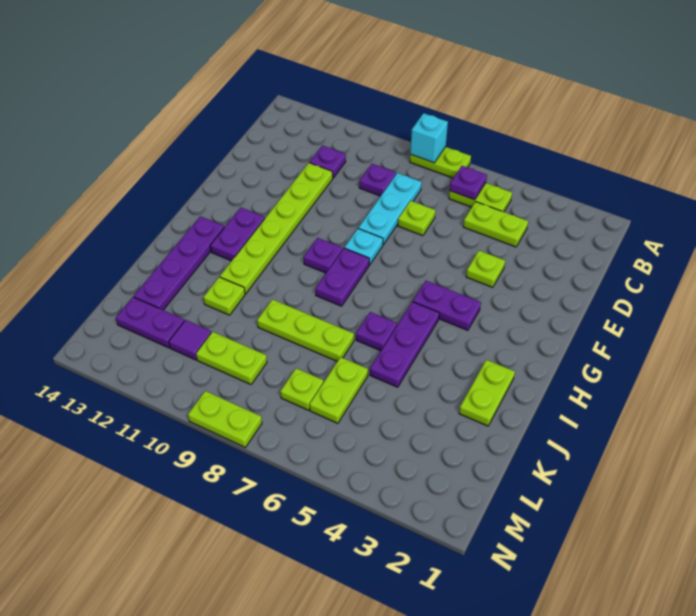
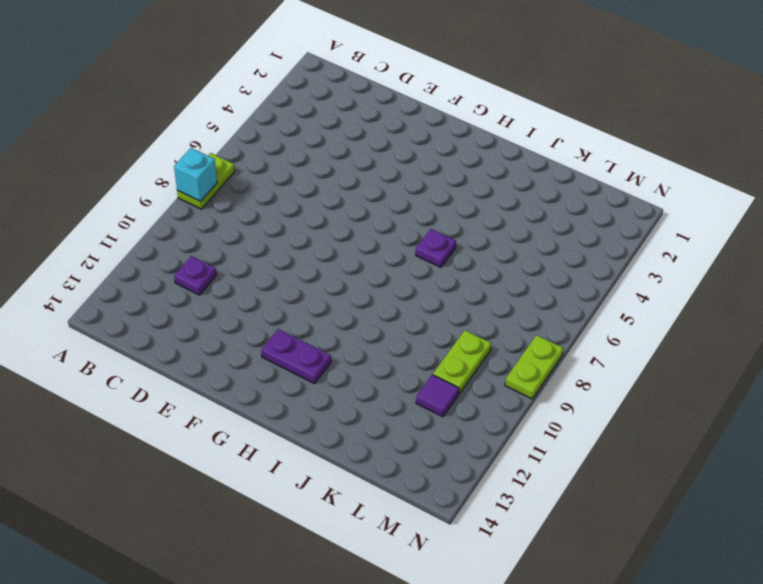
none -> lime plate B5:B6 level 1
none -> lime plate C4:C5 level 1
none -> cyan plate C8:E8 level 1

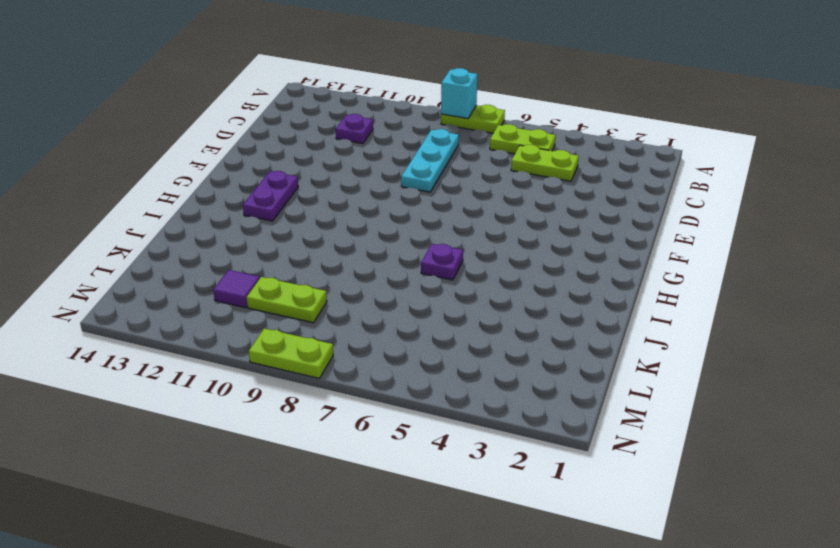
none -> purple plate C9 level 1
none -> lime plate D7 level 1
none -> lime plate D11:I11 level 1

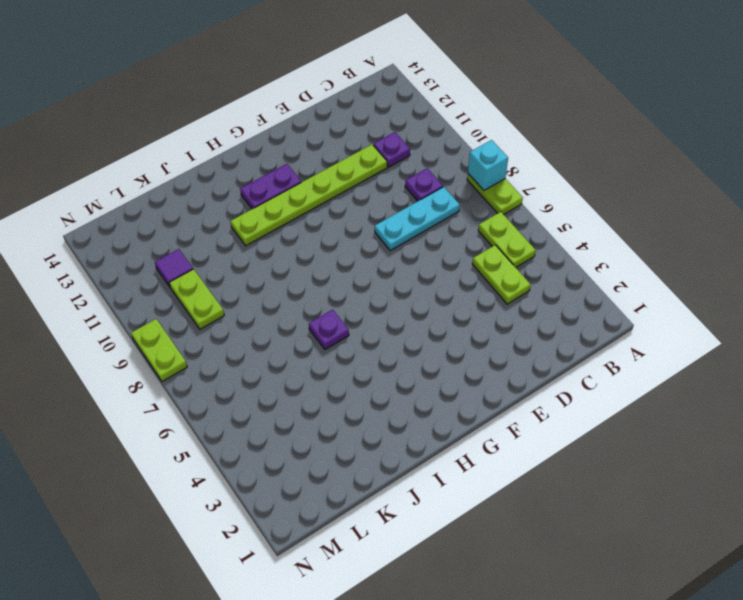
none -> lime plate D7 level 1
none -> lime plate E4 level 1
none -> cyan plate F8 level 1

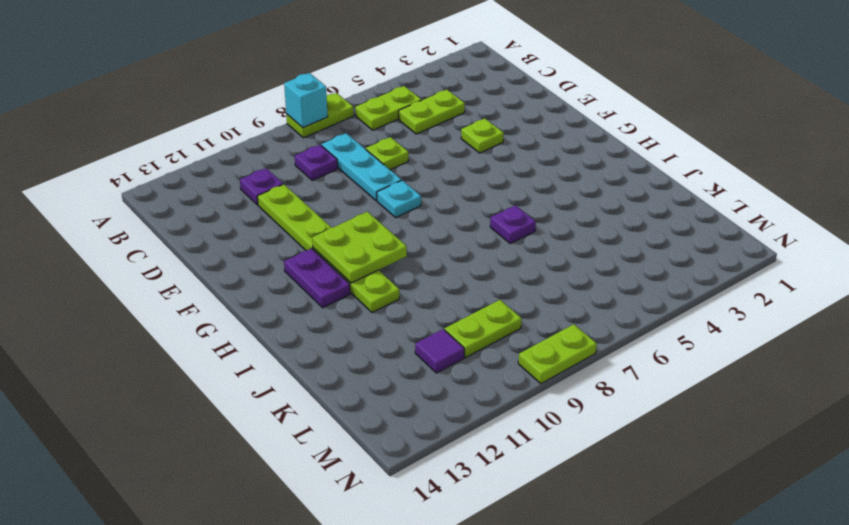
lime plate G10:H11 level 2 -> none
none -> purple plate G4:G5 level 1
none -> purple plate G8:H8 level 1
none -> purple plate G9 level 1

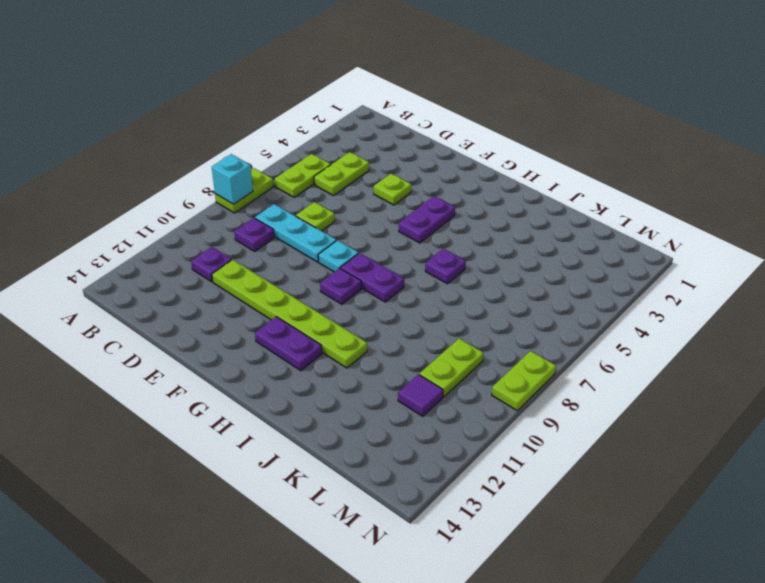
none -> purple plate H5:J5 level 1
none -> purple plate H13:K13 level 1
none -> lime plate I2:J2 level 1

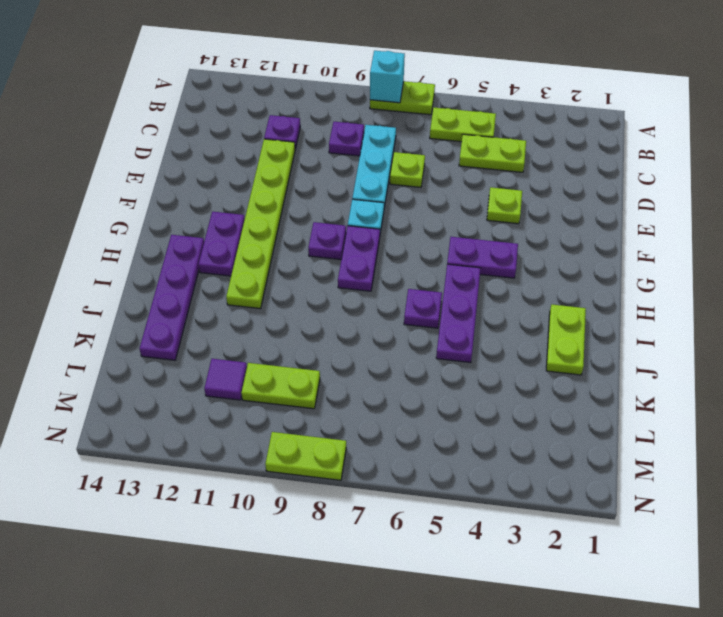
none -> lime plate J7:J9 level 1
none -> lime plate J11 level 1
none -> lime plate K6:L6 level 1

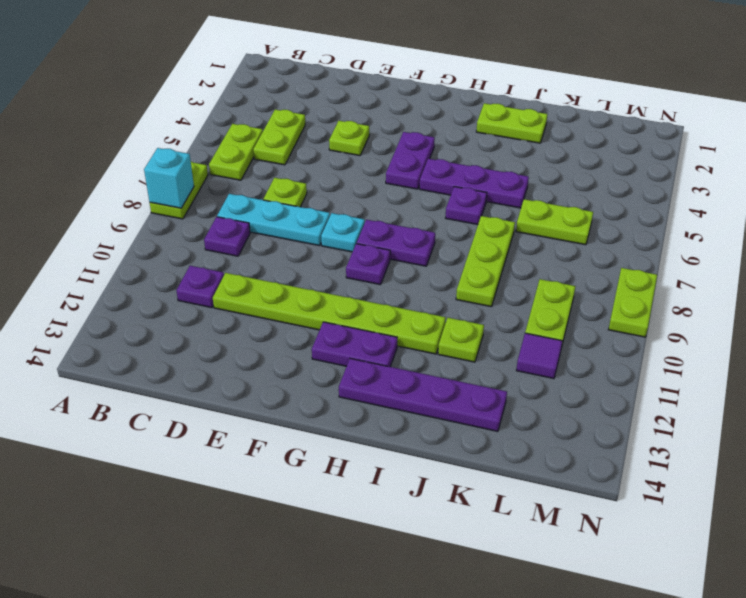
none -> lime plate L7 level 1
none -> purple plate L12:L13 level 1
none -> purple plate B6 level 2

